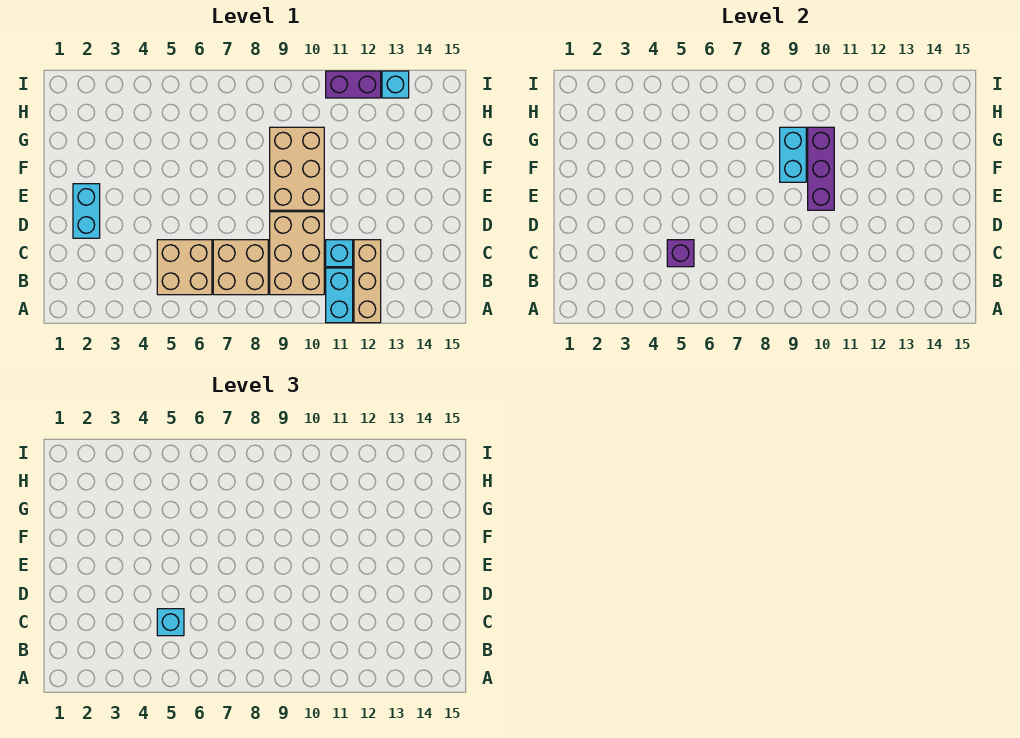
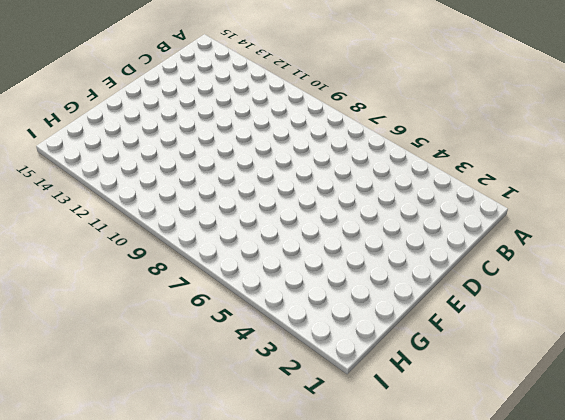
none -> cyan brick A11:B11 level 1
none -> tan brick A12:C12 level 1
none -> tan brick B5:C6 level 1

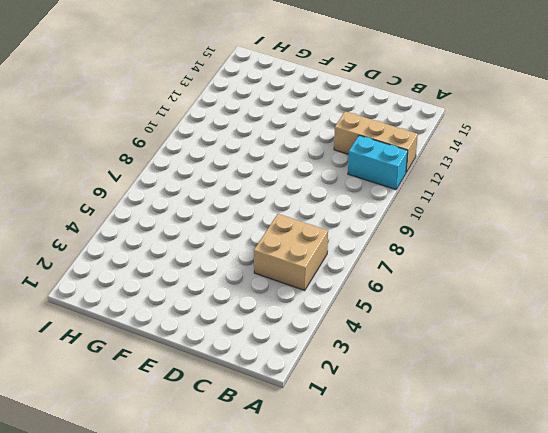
none -> tan brick B7:C8 level 1
none -> tan brick B9:D10 level 1
none -> cyan brick C11 level 1

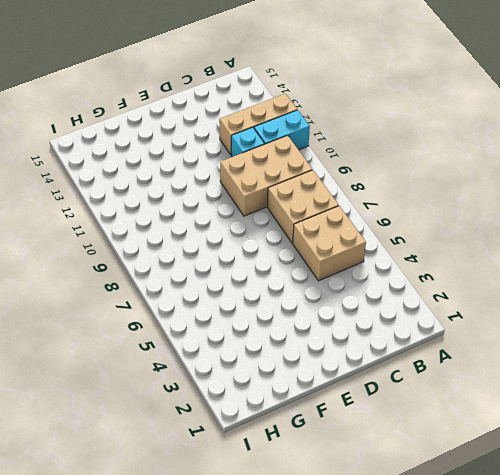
none -> cyan brick D2:E2 level 1
none -> tan brick E9:G10 level 1
none -> purple brick I11:I12 level 1

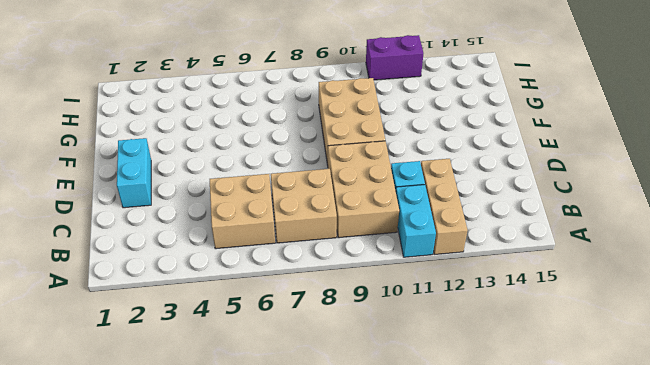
none -> cyan brick I13 level 1
none -> purple brick C5 level 2
none -> purple brick E10:G10 level 2

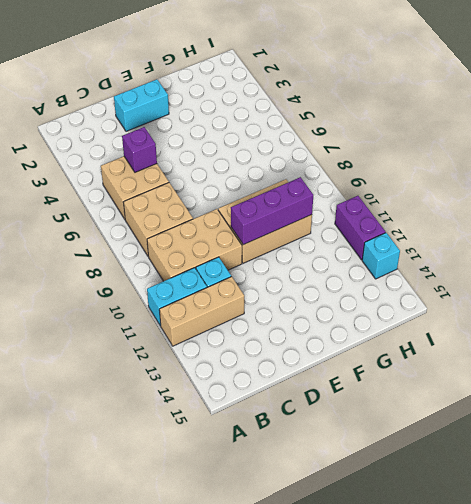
none -> cyan brick F9:G9 level 2
none -> cyan brick C5 level 3

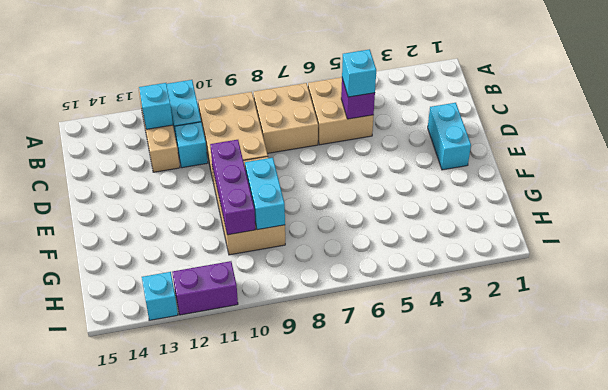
cyan brick B12 level 2 -> none

